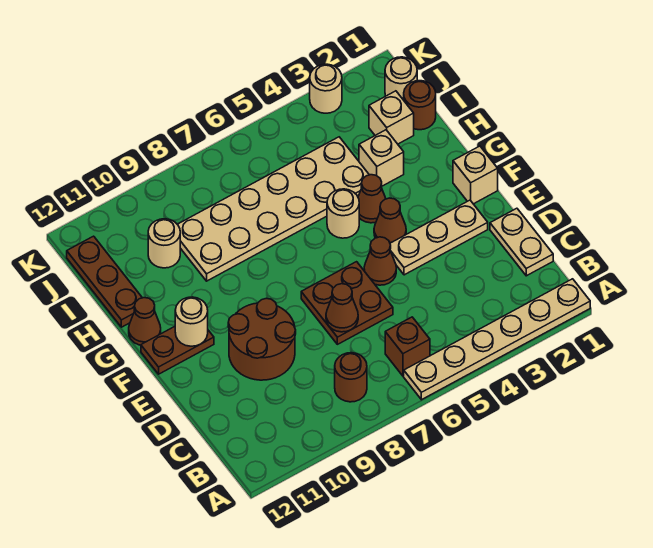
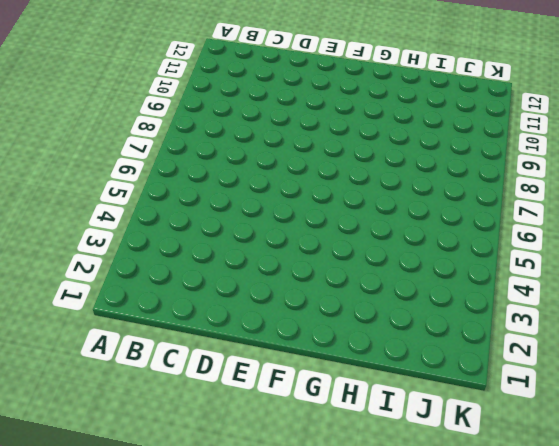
none -> tan plate A1:A6 level 1
none -> brown brick B6 level 1
none -> brown round brick B8 level 1

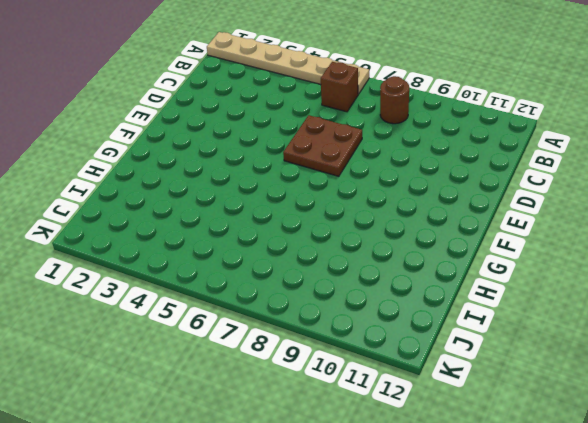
none -> tan plate C1:D1 level 1
none -> brown round brick D9:E10 level 1
none -> tan plate E2:E4 level 1

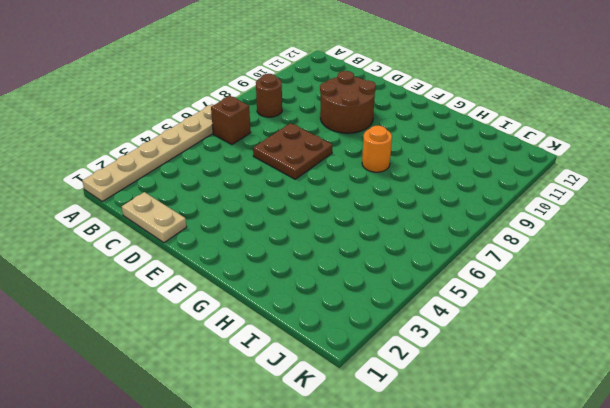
orange round brick G8 level 1 -> none
none -> tan plate E2:E4 level 1
none -> brown cone E5 level 1
none -> tan brick F1 level 1

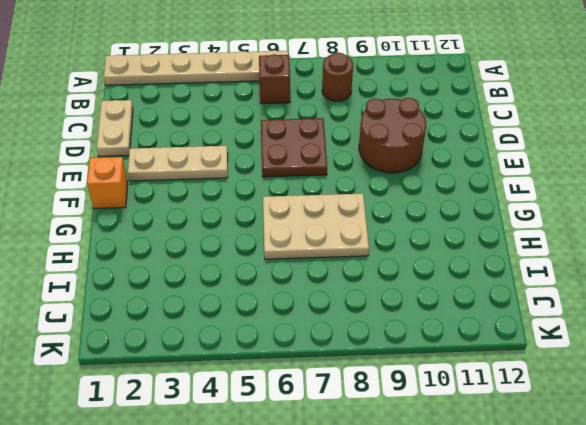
orange brick F1 level 1 -> tan brick F1 level 1
tan plate G6:H8 level 1 -> tan plate H4:I9 level 1
none -> brown cone E5 level 1
none -> brown cone F4 level 1
none -> brown plate F11:F12 level 1

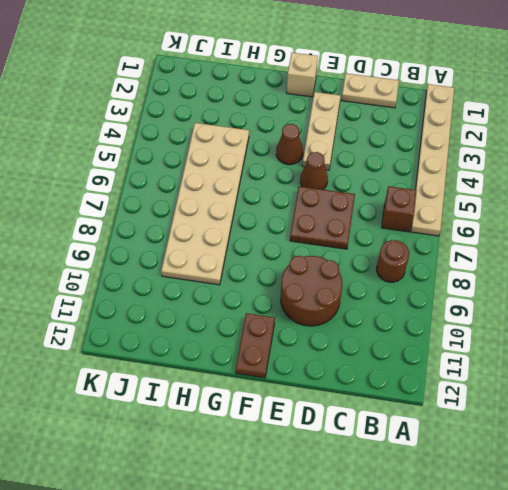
none -> brown cone G4 level 1
none -> tan round brick G5 level 1
none -> brown cone G12 level 1

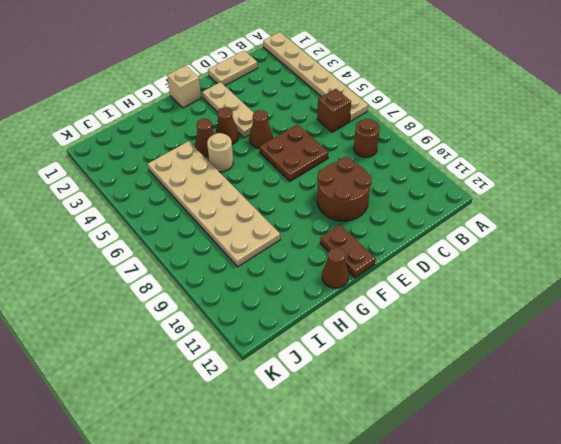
none -> tan brick H3 level 1
none -> brown plate H12:J12 level 1
none -> brown round brick I1 level 1

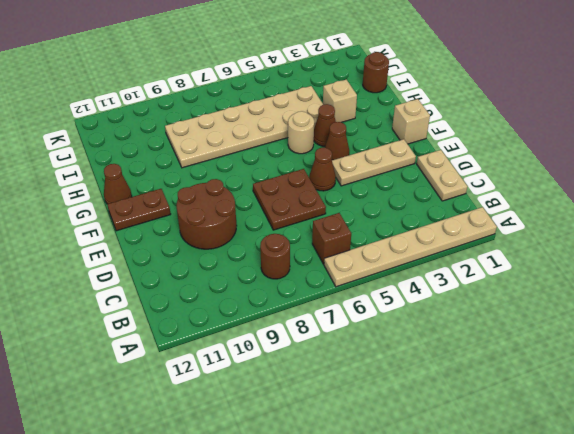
none -> brown plate H12:J12 level 1
none -> tan brick I2 level 1
none -> tan round brick I10 level 1

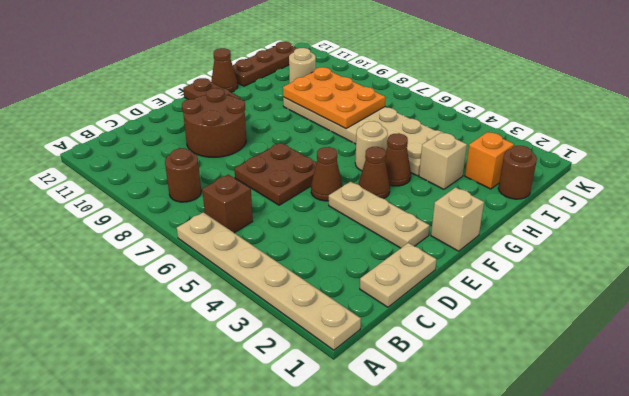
orange plate H7:I9 level 2 -> none
orange brick I2 level 1 -> tan brick I2 level 1
none -> tan round brick J1 level 1
none -> tan round brick K3 level 1
none -> brown cone D7 level 2

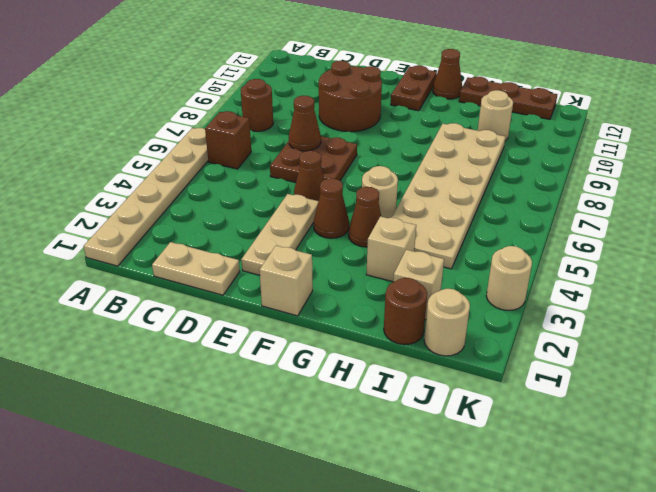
none -> tan round brick F11 level 2

